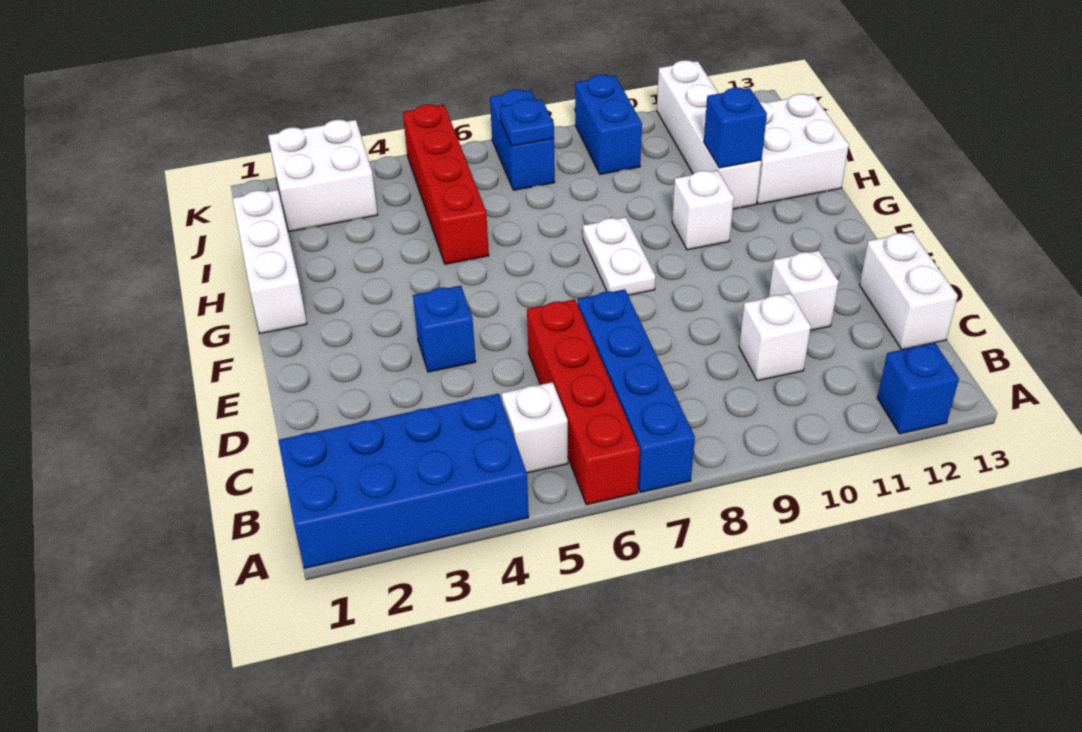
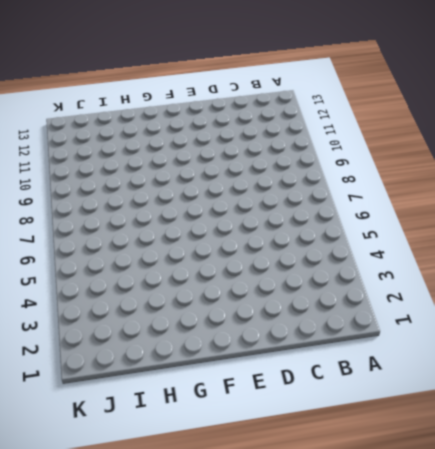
none -> blue brick A1:B4 level 1
none -> red brick A6:D6 level 1
none -> blue brick A7:D7 level 1

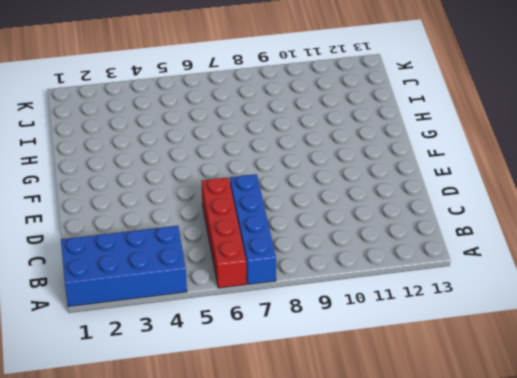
none -> blue brick A12 level 1
none -> white brick B5 level 1
none -> white brick C10 level 1

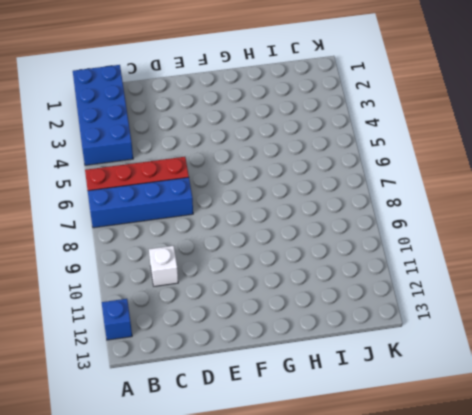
none -> white brick B5 level 1
none -> white brick C13:D13 level 1
none -> white brick D11 level 1

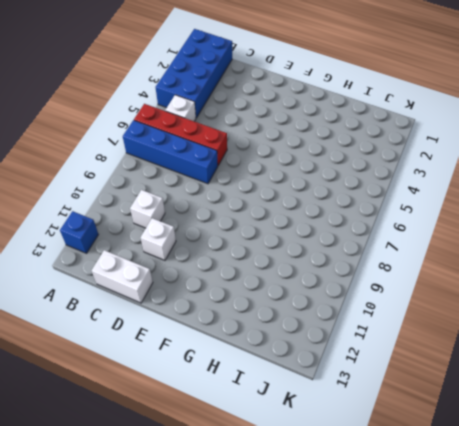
none -> blue brick E4 level 1
none -> white plate F8:G8 level 1
none -> white brick G1:I1 level 1

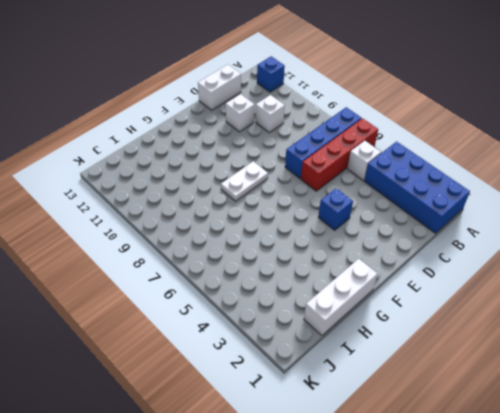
none -> white brick G10 level 1
none -> red brick H5:K5 level 1
none -> white brick H11:K11 level 1

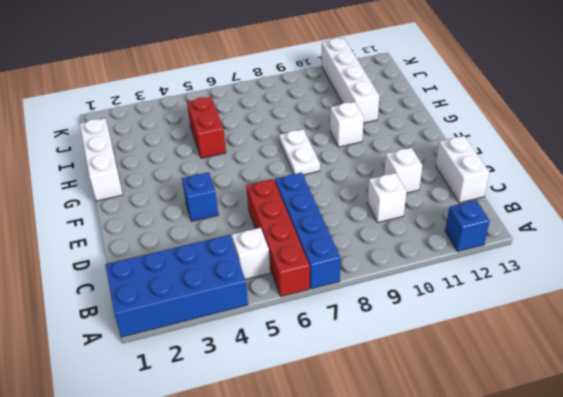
red brick H5:I5 level 1 -> red brick H5:K5 level 1
none -> white brick H12:I13 level 1
none -> white brick J2:K3 level 1
none -> blue brick J7:K7 level 1

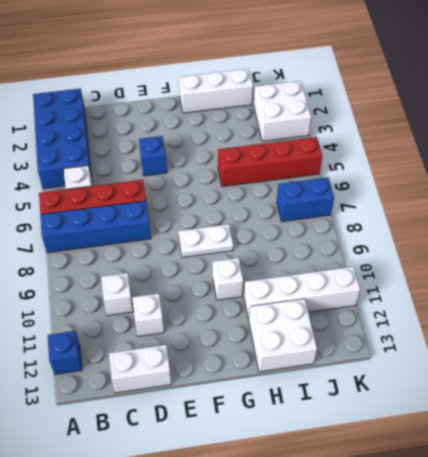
none -> blue brick J9:K9 level 1
none -> blue brick H11 level 2
none -> blue plate J7 level 2

